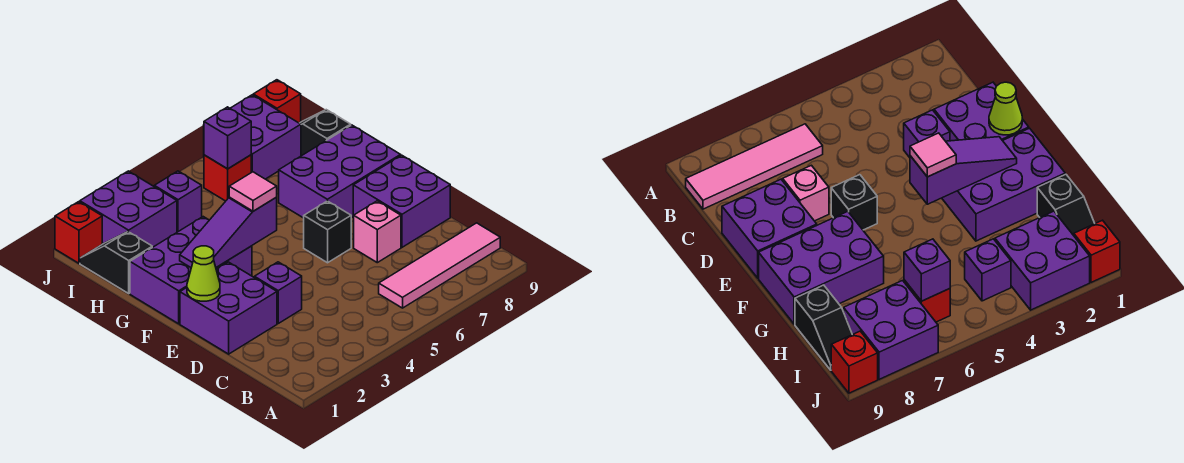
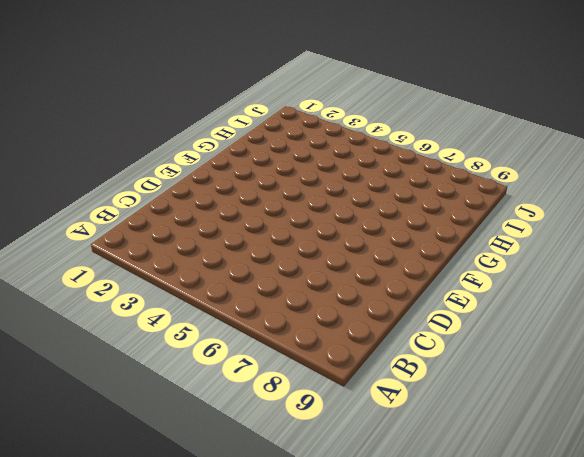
none -> pink tile B6:B9 level 1
none -> purple brick D1:E2 level 1
none -> purple brick D3 level 1

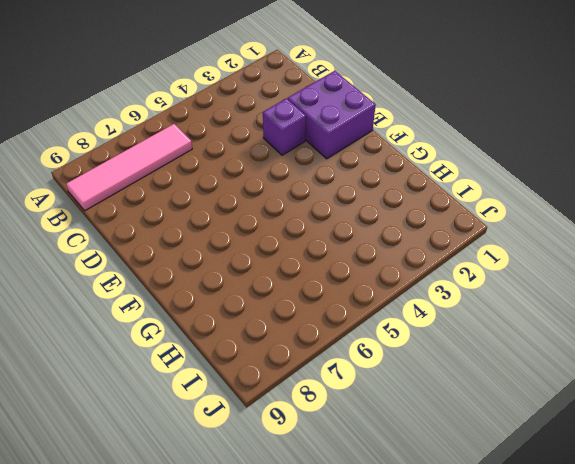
none -> pink brick D7 level 1
none -> purple brick D8:E9 level 1
none -> black brick E6 level 1

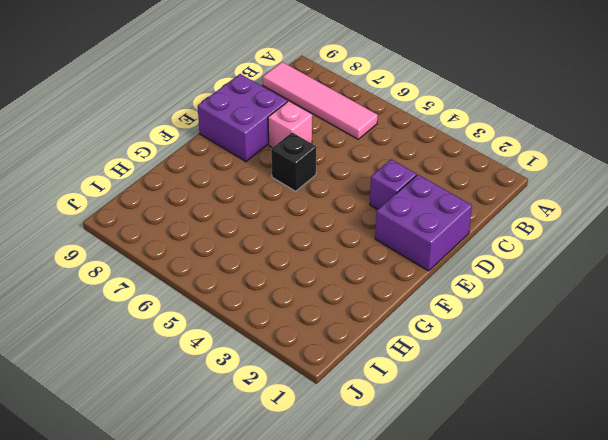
none -> purple brick F1:G3 level 1
none -> purple brick F7:G9 level 1
none -> black slope H1:I1 level 1 top H

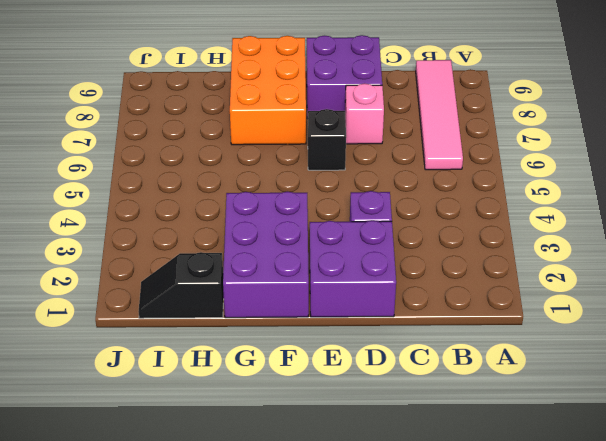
orange brick F7:G9 level 1 -> purple brick F7:G9 level 1
none -> black slope H9:I9 level 1 top H
none -> purple brick I2:J3 level 1
none -> purple brick I4 level 1

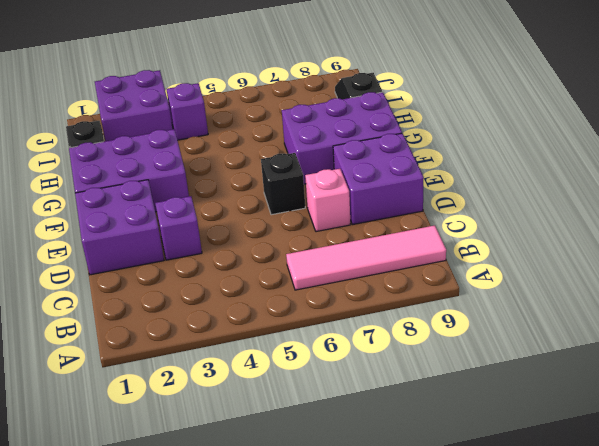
none -> red brick I6 level 1
none -> purple brick I7:J8 level 1
none -> red brick J1 level 1

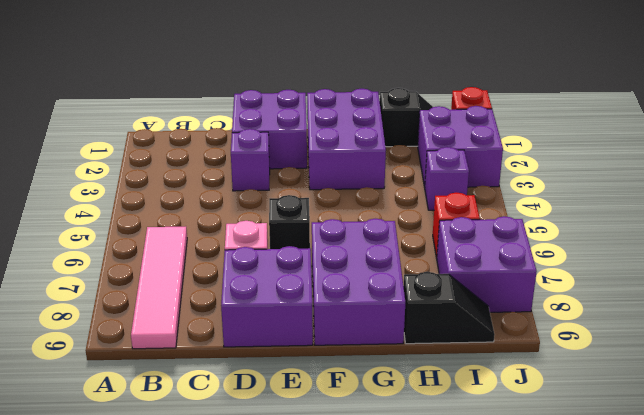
none -> red brick J9 level 1
none -> lime cone E1 level 2
none -> purple slope F2:F4 level 2 top 4

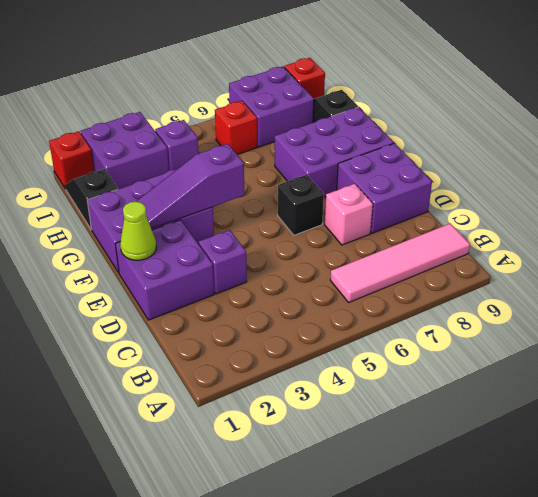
none -> purple brick I6 level 2
none -> pink tile F4 level 3

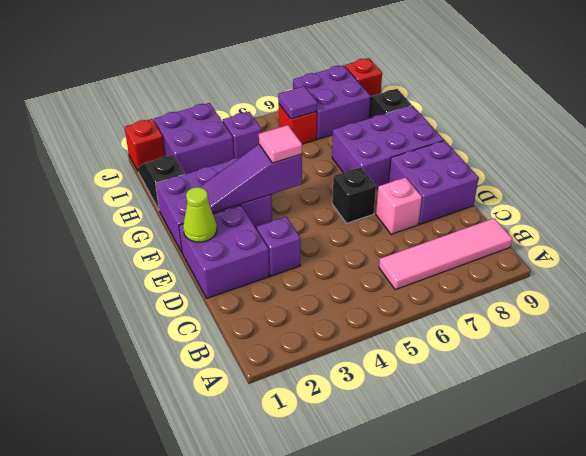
purple tile I6 level 2 -> purple brick I6 level 2

